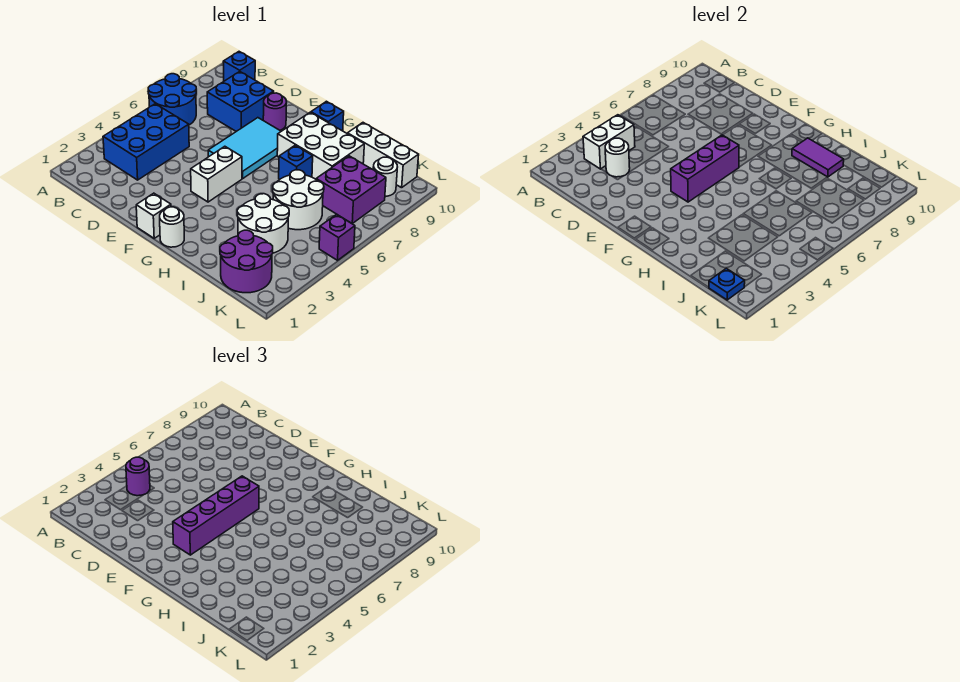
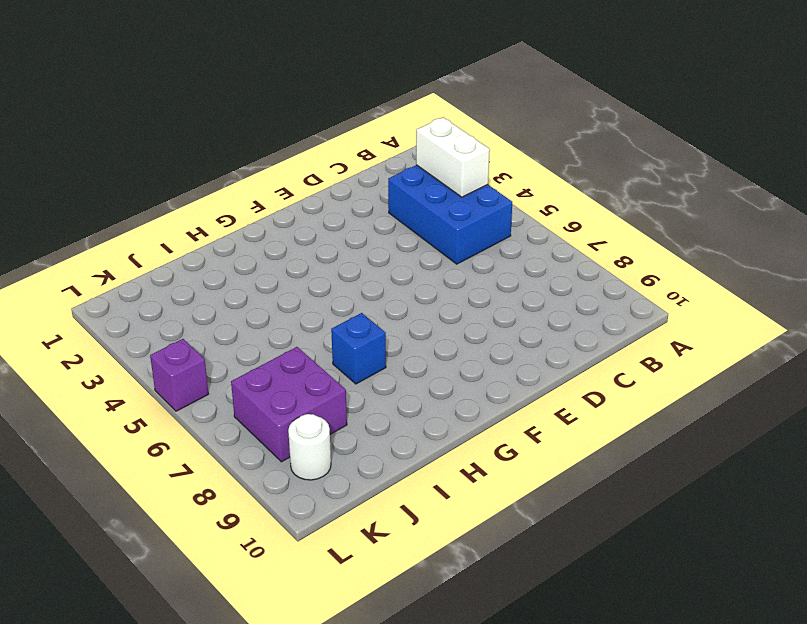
none -> blue round brick A6:B7 level 1
none -> blue brick B10 level 1
none -> blue brick C8:D9 level 1

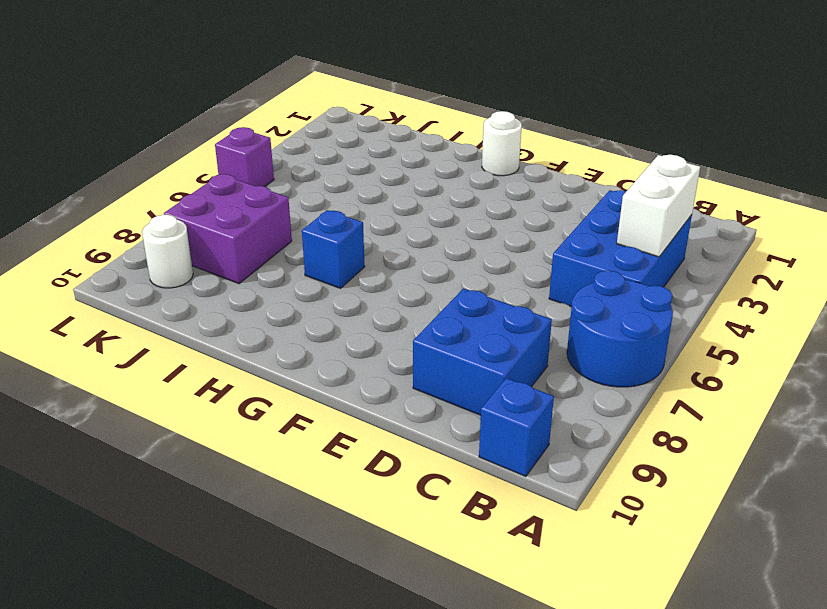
none -> cyan tile E6:F8 level 1
none -> purple round brick E9 level 1
none -> white brick F1 level 1

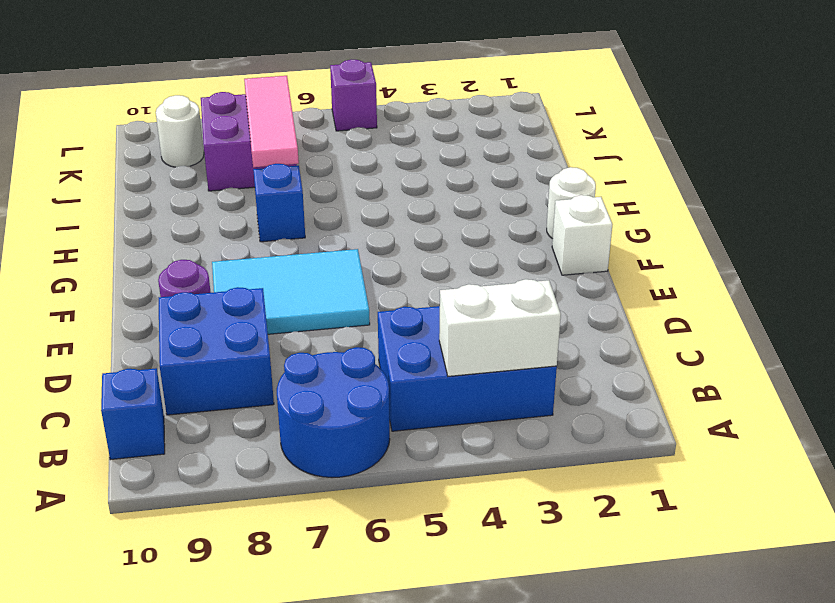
pink tile I7:K7 level 2 -> none
none -> white brick F4:F5 level 1
none -> white brick G8:I9 level 1
none -> blue brick G10 level 1

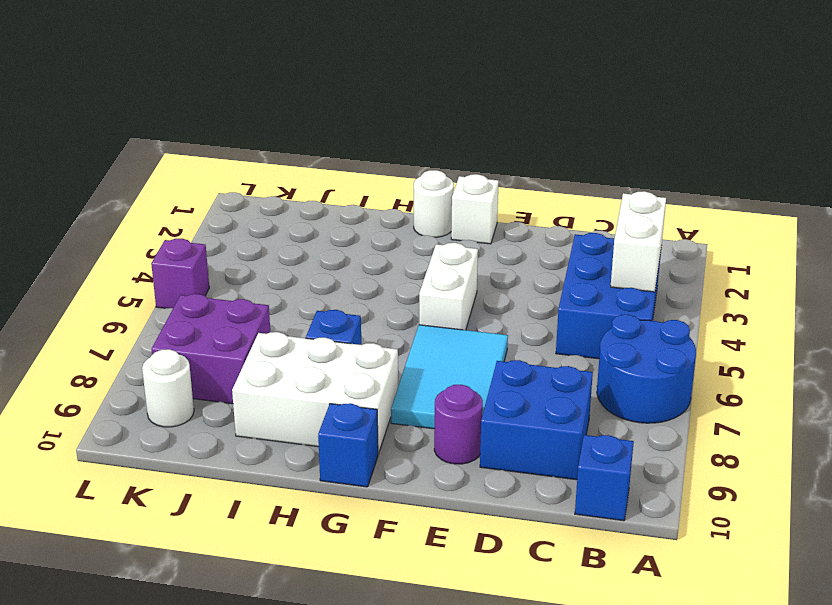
none -> white round brick I3:J4 level 1
none -> white round brick I5:J6 level 1
none -> white brick I10:K10 level 1

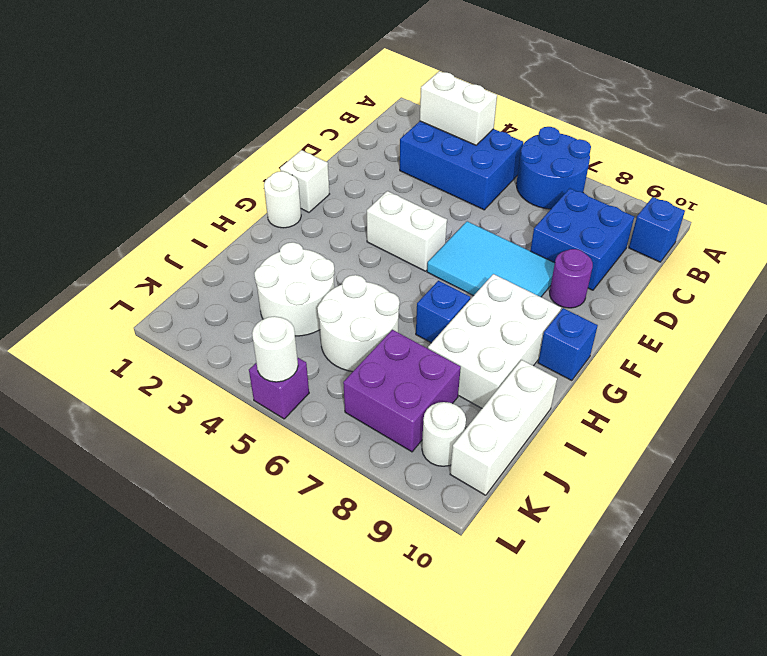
white round brick L5 level 2 -> white round brick C3 level 2
none -> purple round brick J1:K2 level 1
none -> purple brick F4:F6 level 2
none -> purple tile H9:I9 level 2

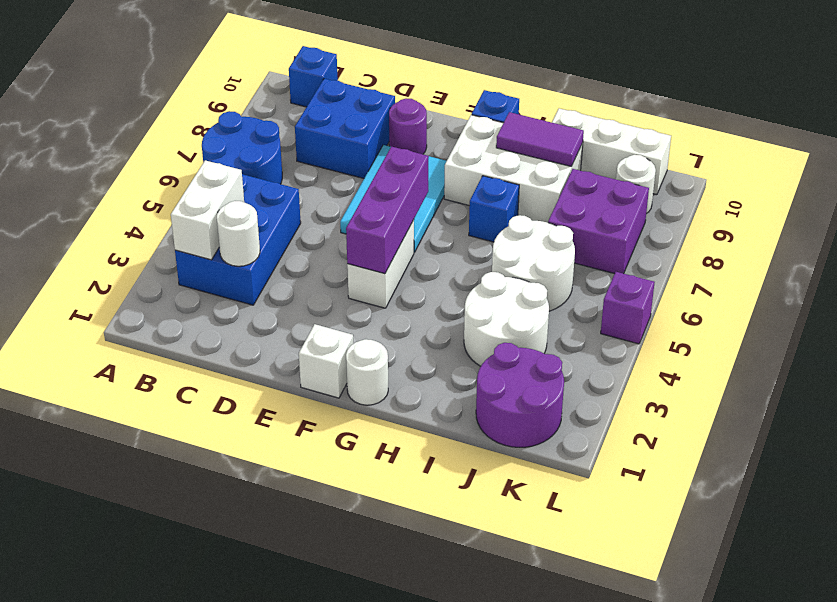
none -> blue plate K1 level 2
none -> purple round brick B4 level 3
none -> purple brick F3:F6 level 3

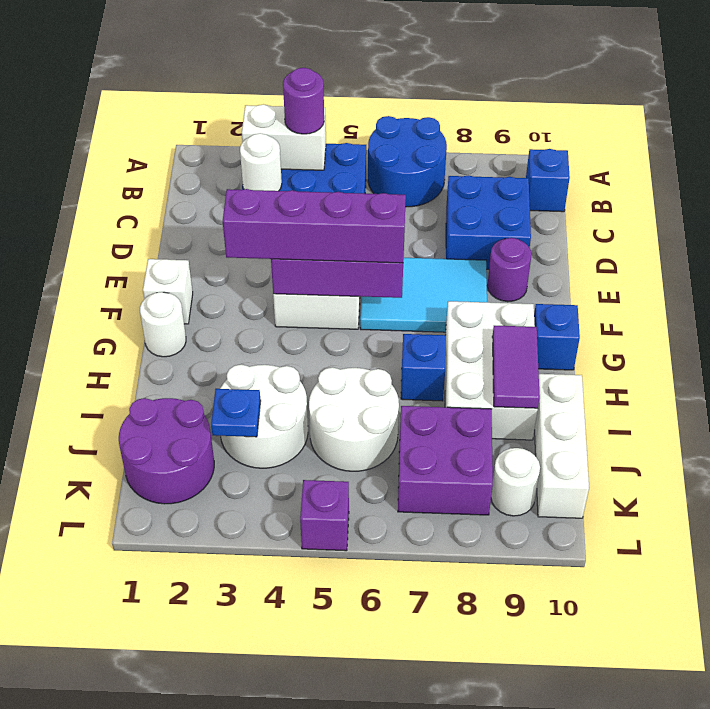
blue plate J3 level 2 -> blue plate K1 level 2

